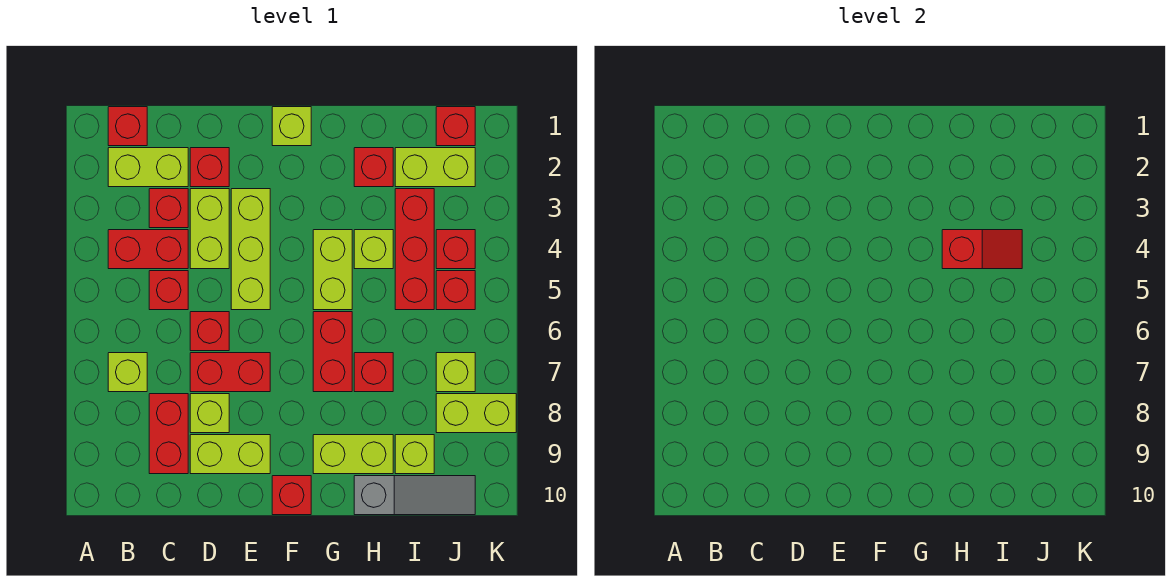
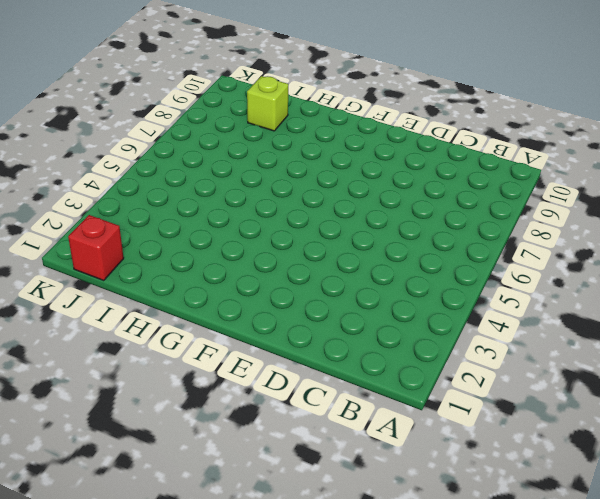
none -> red brick B1 level 1
none -> lime brick B2:C2 level 1
none -> red brick B4:C4 level 1
none -> lime brick B7 level 1

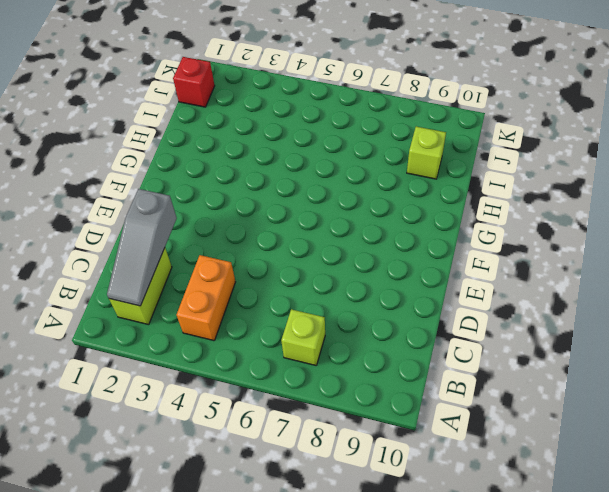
grey slope B2:D2 level 2 top D -> grey slope H10:J10 level 1 top H
orange brick B4:C4 level 1 -> red brick B4:C4 level 1
none -> red brick B1 level 1
none -> red brick C3 level 1
none -> red brick C5 level 1
none -> red brick C8:C9 level 1

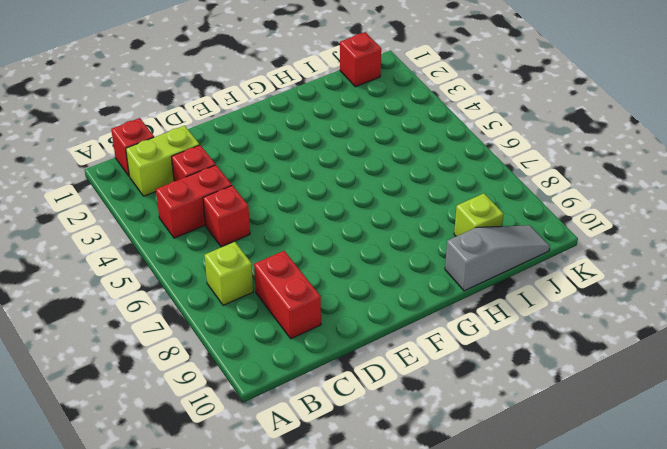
none -> red brick D2 level 1
none -> lime brick D3:D4 level 1
none -> red brick D6 level 1
none -> red brick D7:E7 level 1

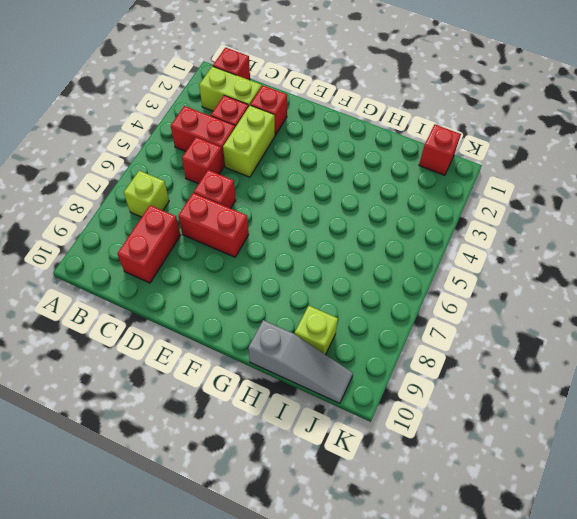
none -> lime brick D8 level 1
none -> lime brick D9:E9 level 1
none -> lime brick E3:E5 level 1
none -> lime brick F1 level 1

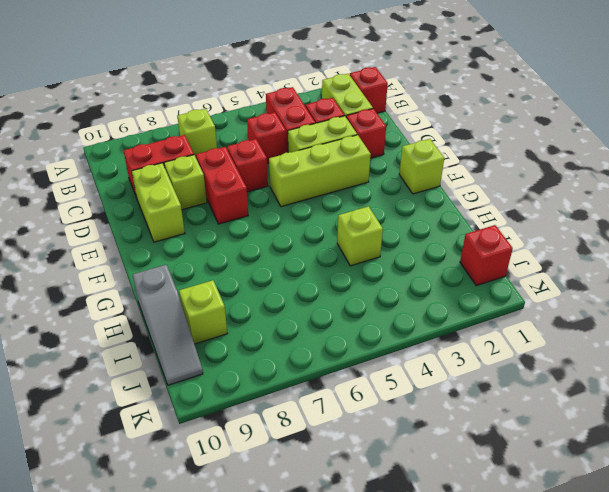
none -> red brick F10 level 1
none -> lime brick G4:G5 level 1
none -> red brick G6:G7 level 1
none -> lime brick G9:H9 level 1

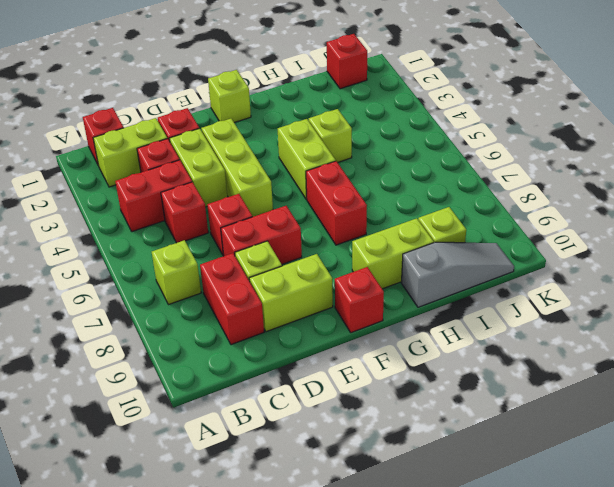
none -> red brick H2 level 1
none -> red brick H7 level 1
none -> lime brick I2:J2 level 1
none -> red brick I3:I5 level 1

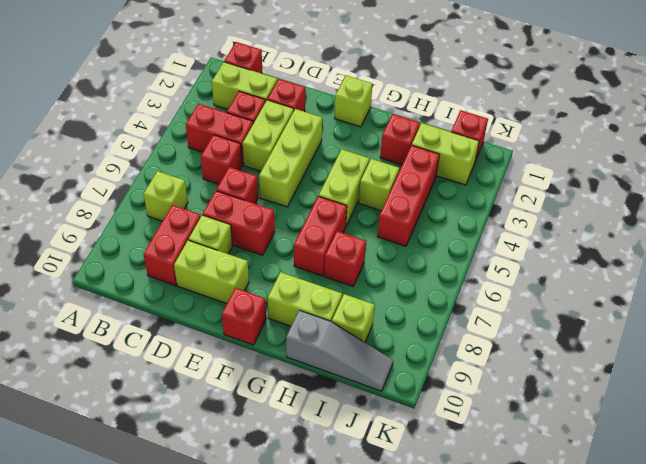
none -> red brick J4 level 1
none -> red brick J5 level 1
none -> lime brick J7 level 1
none -> lime brick J8:K8 level 1

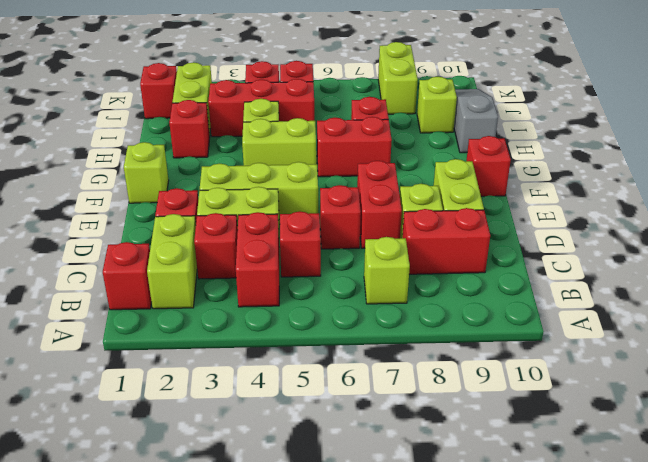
none -> lime brick G9:H9 level 1
none -> lime brick J7 level 1
none -> red slope H4:I4 level 2 top H

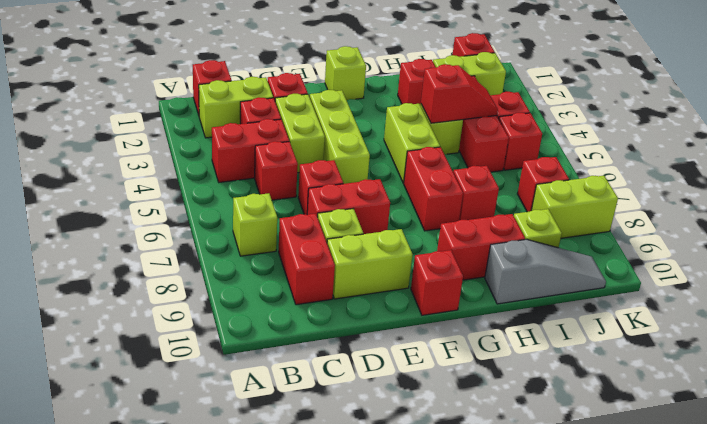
red brick G9:H9 level 1 -> lime brick G9:H9 level 1
red brick J7 level 1 -> lime brick J7 level 1

